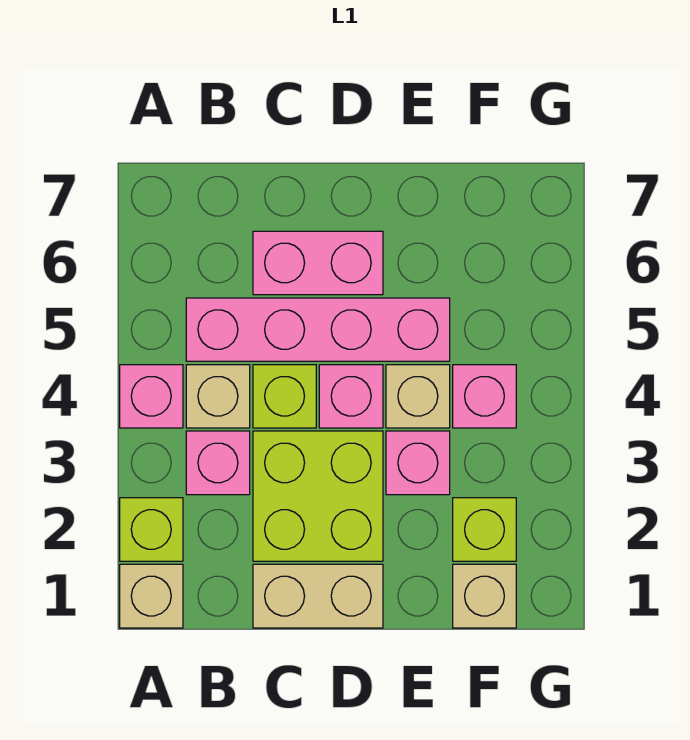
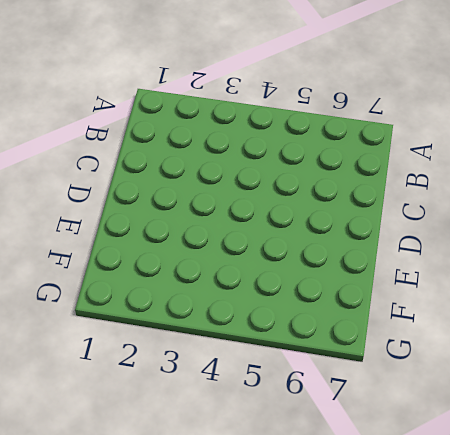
none -> tan brick A1 level 1
none -> lime brick A2 level 1
none -> pink brick A4 level 1

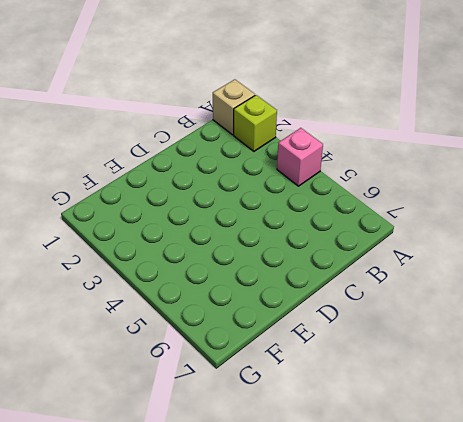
none -> pink brick B3 level 1
none -> tan brick B4 level 1
none -> pink brick B5:E5 level 1

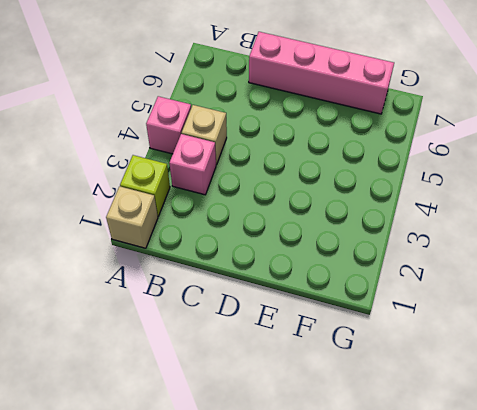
pink brick C7:F7 level 1 -> pink brick B5:E5 level 1
none -> tan brick C1:D1 level 1
none -> lime brick C2:D3 level 1
none -> lime brick C4 level 1

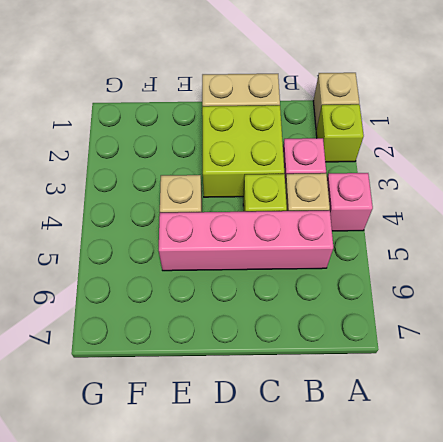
none -> pink brick C6:D6 level 1
none -> pink brick D4 level 1
none -> pink brick E3 level 1

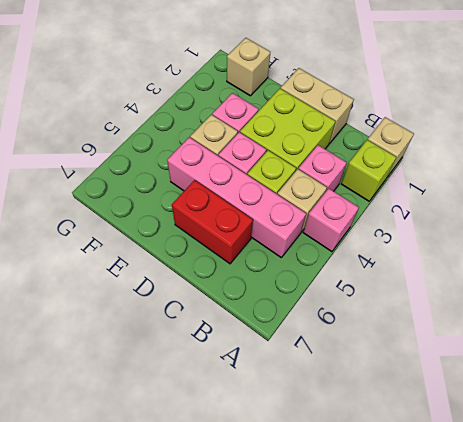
red brick C6:D6 level 1 -> pink brick C6:D6 level 1
none -> lime brick F2 level 1
none -> pink brick F4 level 1

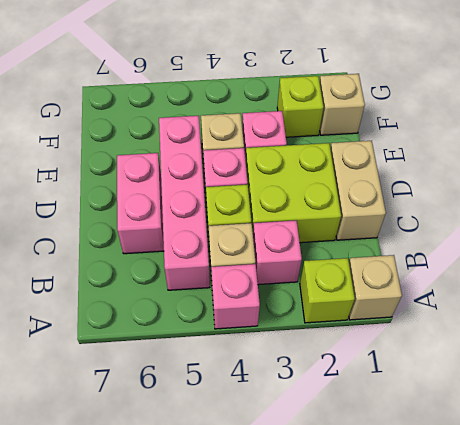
none -> pink brick F4 level 1

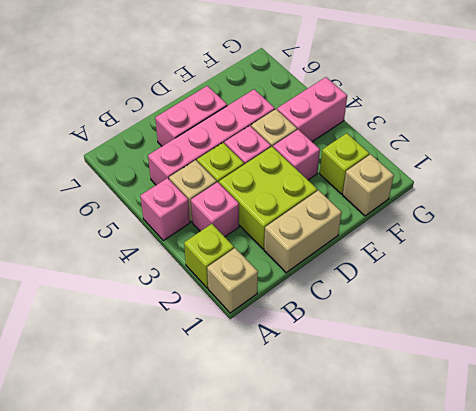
pink brick F4:G4 level 1 -> pink brick F4 level 1

